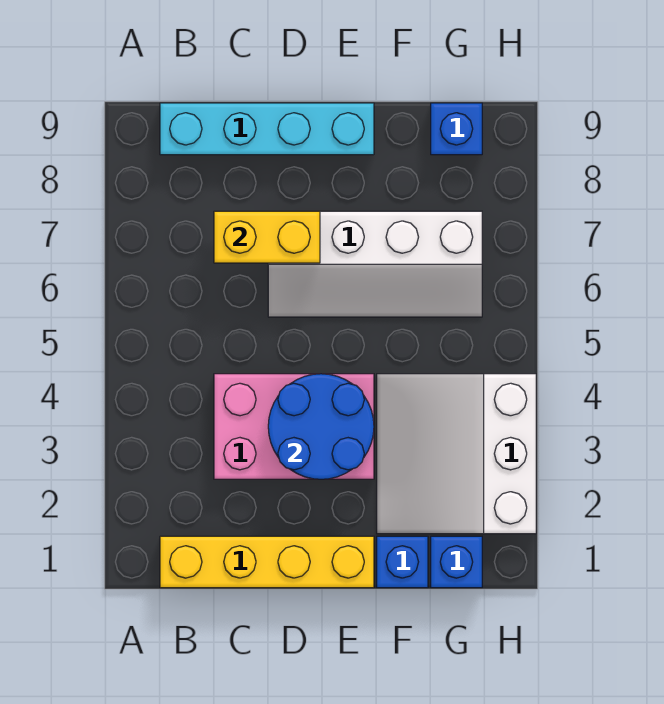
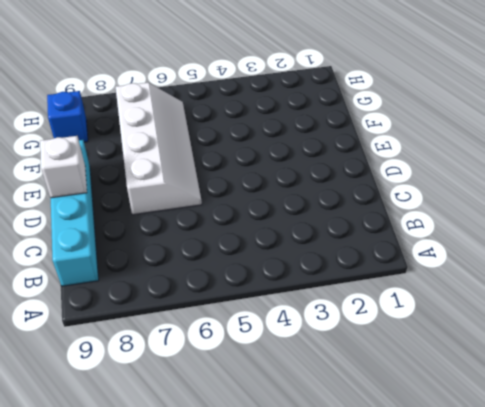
white brick D9 level 2 -> none
none -> yellow brick B1:E1 level 1
none -> pink brick C3:E4 level 1

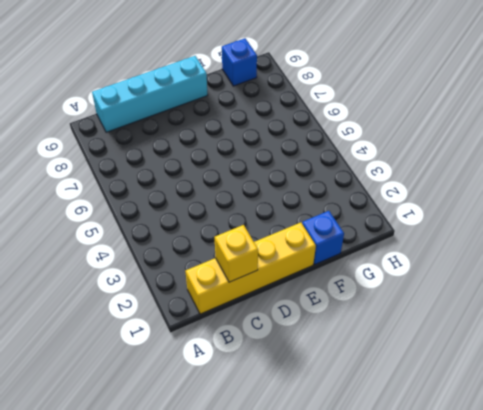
yellow brick C1 level 2 -> none
none -> pink brick C3:E4 level 1
none -> white slope D6:G7 level 1 top 7

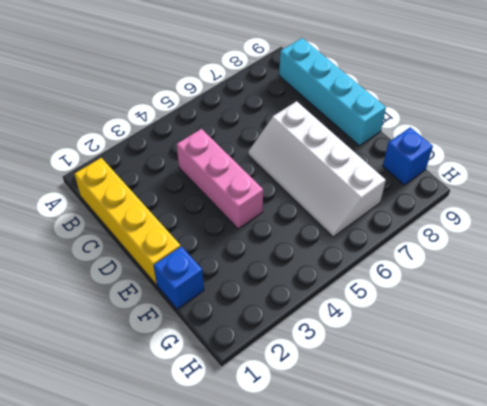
pink brick C4:E4 level 1 -> pink brick C3:E4 level 1
none -> white slope F2:H4 level 1 top H
none -> blue brick G1 level 1

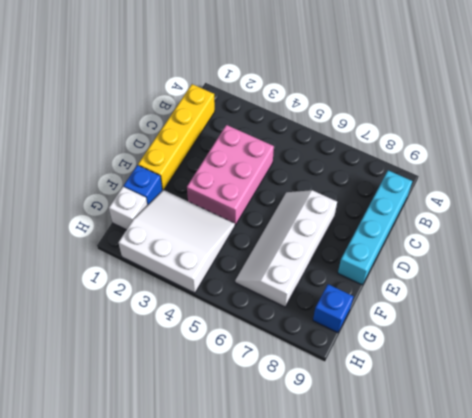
white brick G1 level 1 -> blue brick G1 level 1
none -> yellow brick C7:D7 level 2
none -> blue round brick D3:E4 level 2

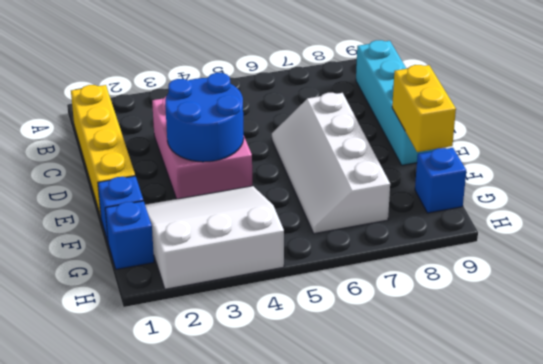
yellow brick E9:F9 level 2 -> yellow brick C7:D7 level 2

